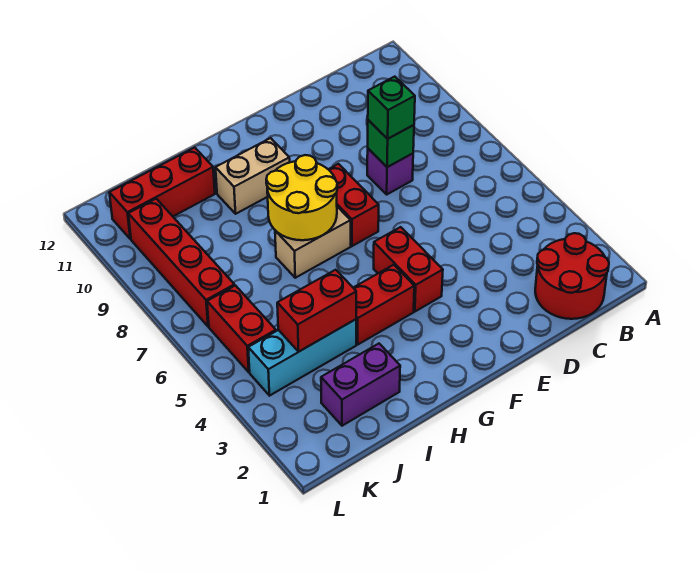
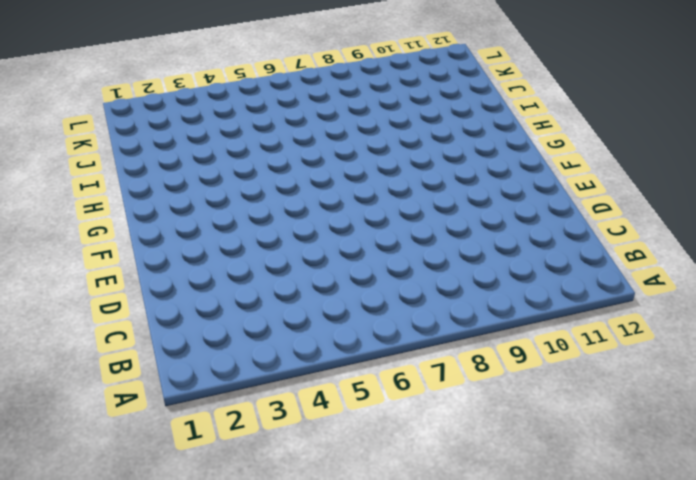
none -> red round brick B1:C2 level 1
none -> purple brick D8 level 1
none -> red brick F4:F5 level 1

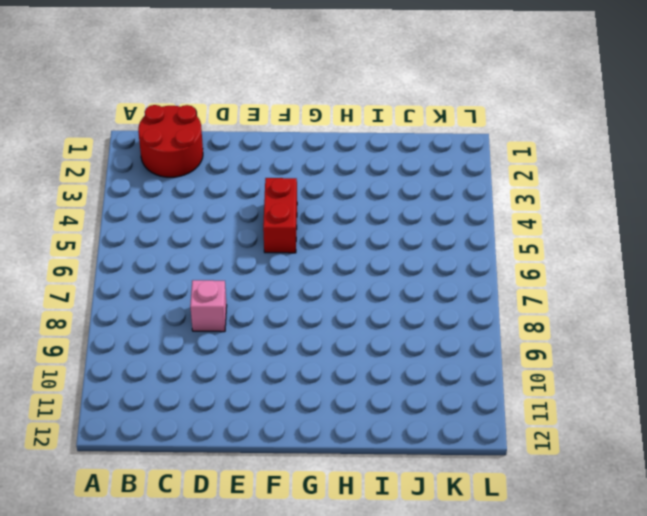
pink brick D8 level 1 -> purple brick D8 level 1
none -> red brick F7:F8 level 1
none -> red brick G4:H4 level 1
none -> tan brick G7:H7 level 1

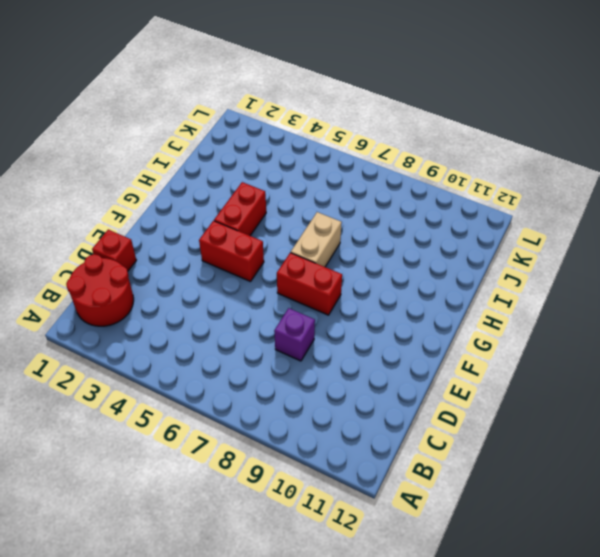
red brick D1 level 1 -> none
none -> tan brick G10:H10 level 1
none -> purple brick I2:J2 level 1
none -> cyan brick I4:K4 level 1

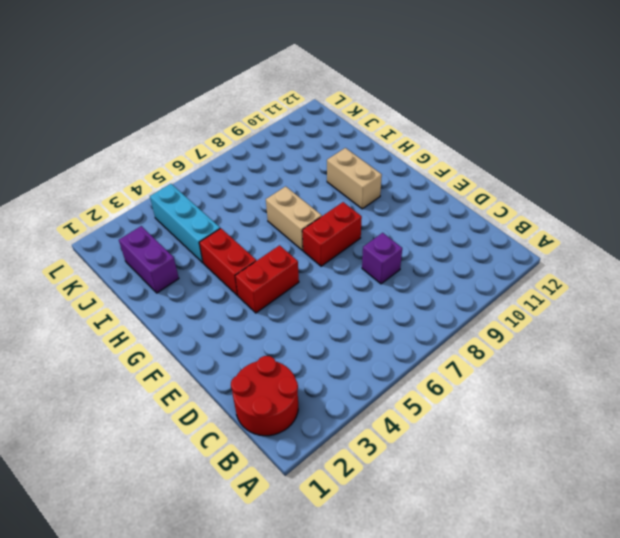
none -> red brick I11:K11 level 1
none -> red brick K5:K6 level 1
none -> red brick K7:K10 level 1

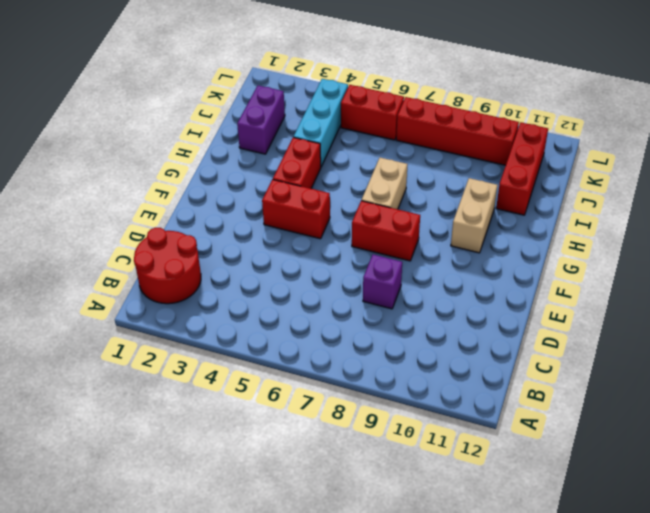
none -> green brick D8 level 2
none -> yellow round brick G7:H8 level 2
none -> red brick I4:J4 level 2

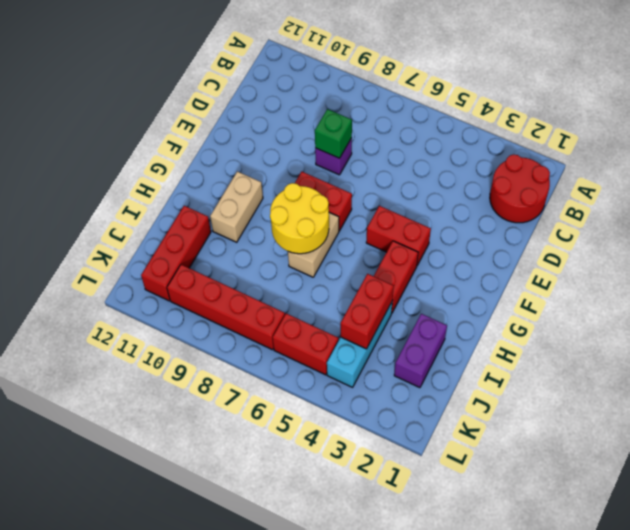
none -> green brick D8 level 3

